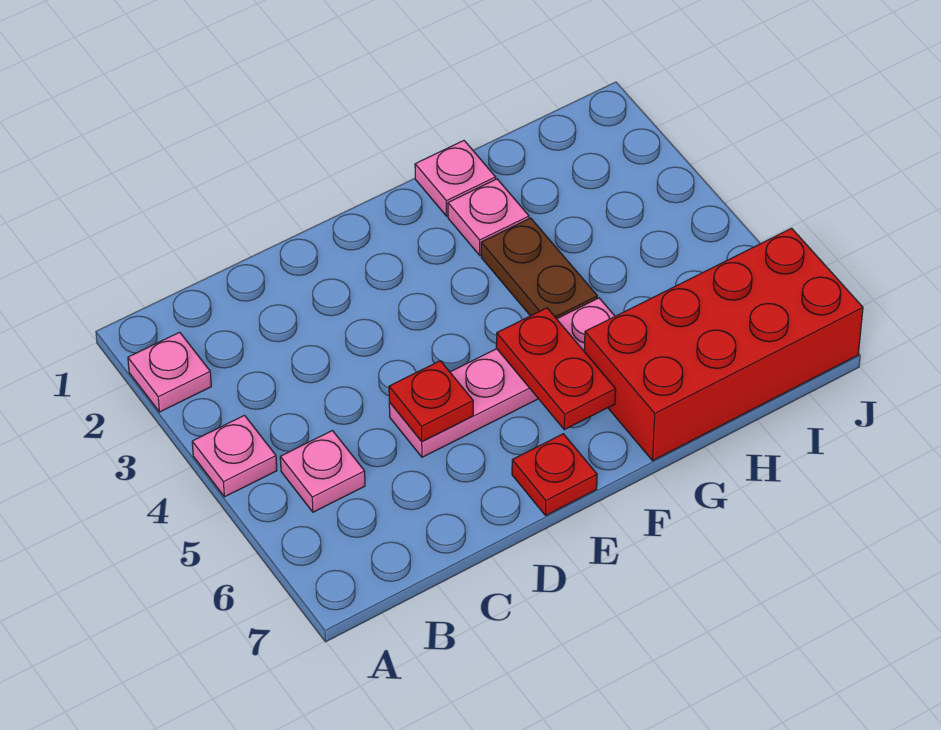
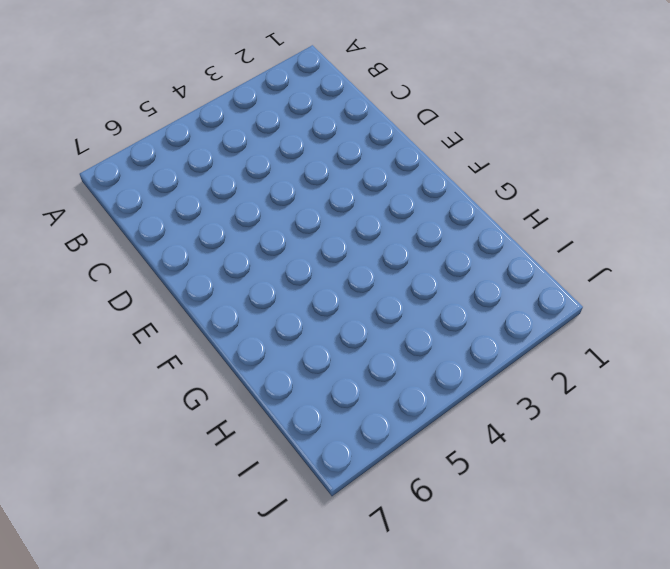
none -> pink plate A2 level 1
none -> pink plate A4 level 1

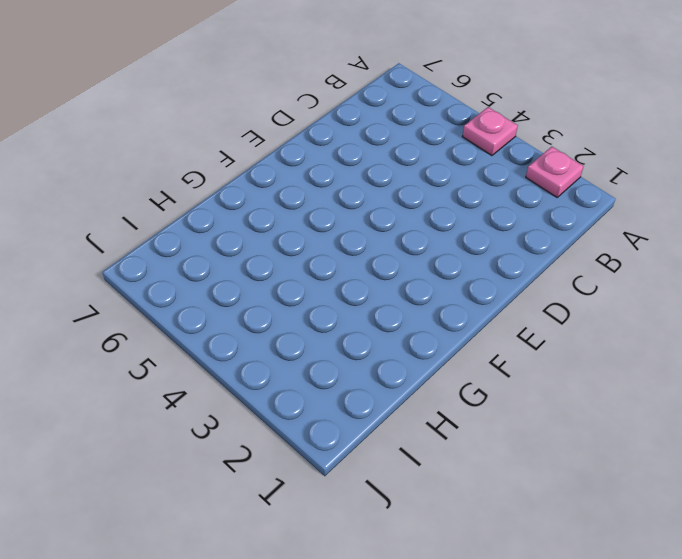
none -> pink plate B5 level 1
none -> pink plate D5:G5 level 1

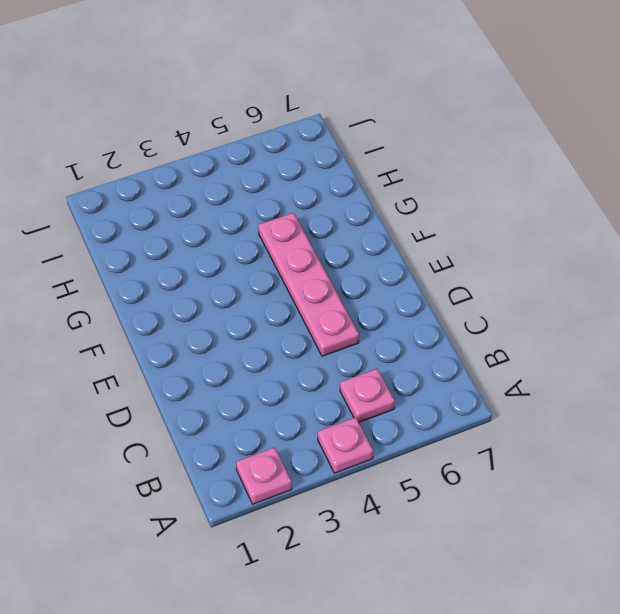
none -> red plate E7 level 1
none -> pink plate G1 level 1

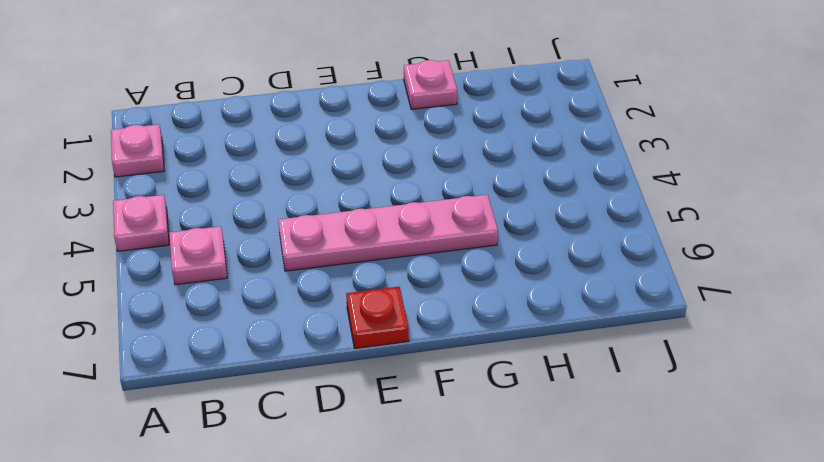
none -> pink plate G2 level 1
none -> brown plate G3:G4 level 1

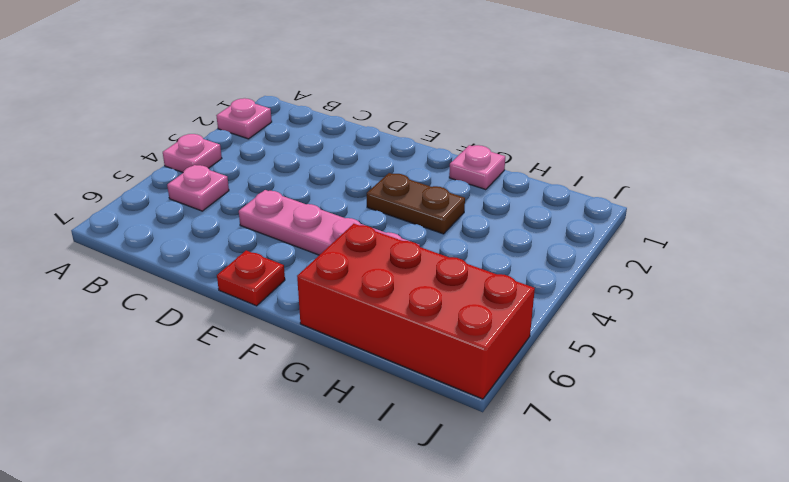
brown plate F3:G3 level 1 -> brown plate G3:G4 level 1
none -> pink plate G2 level 1
none -> red plate D5 level 2

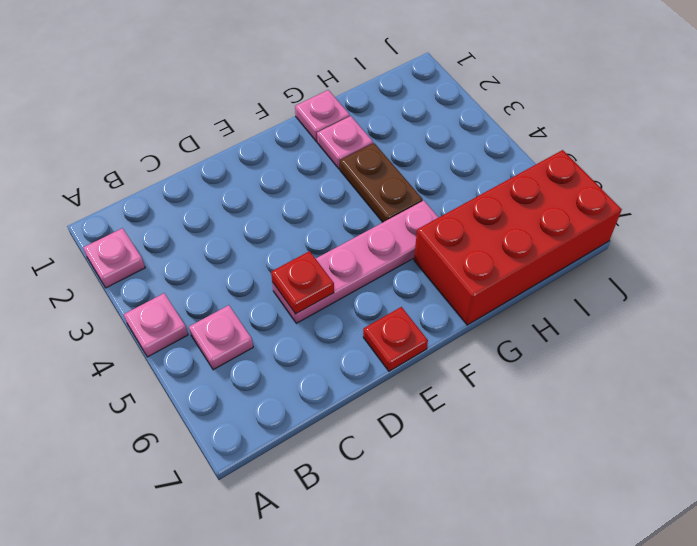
none -> red plate F5:F6 level 2

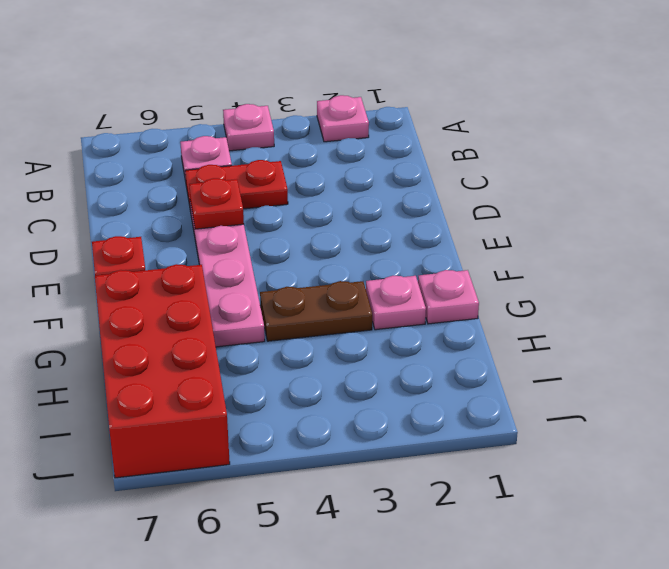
red plate C4:C5 level 1 -> red plate F5:F6 level 2

